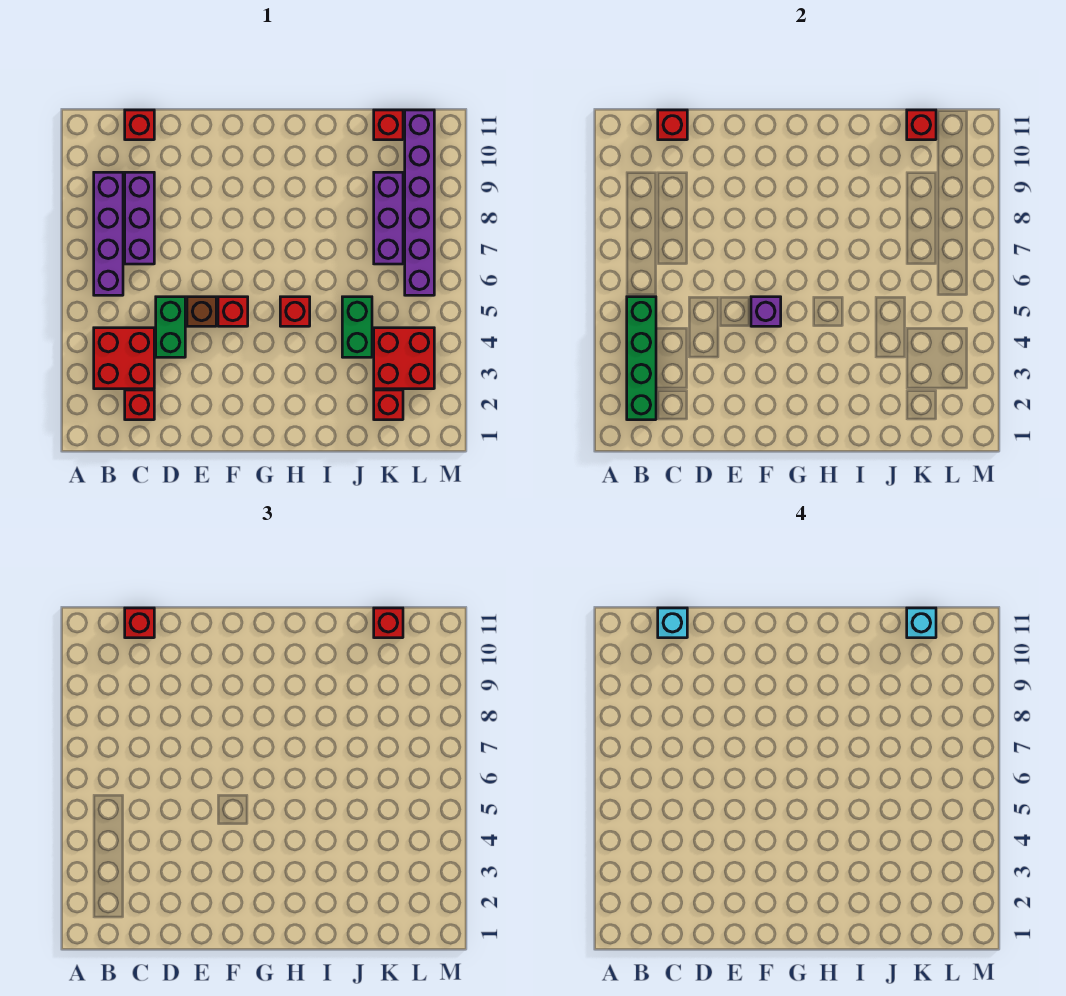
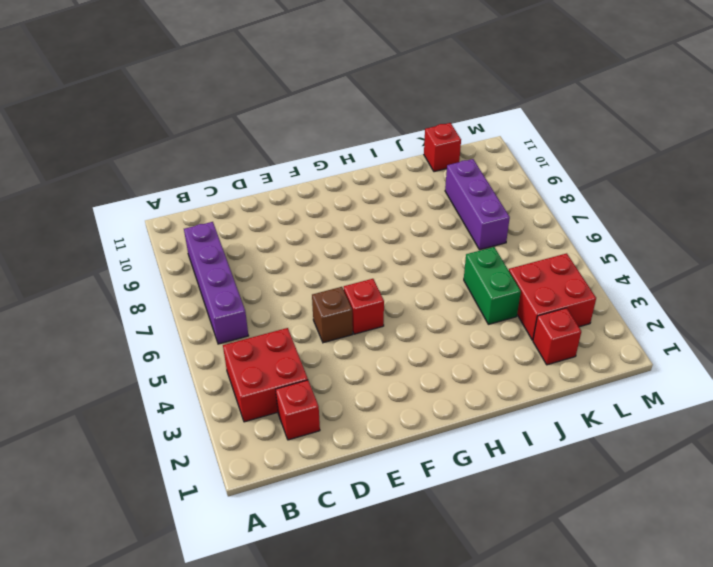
none -> purple brick C7:C9 level 1
none -> red brick C11 level 1
none -> green brick D4:D5 level 1

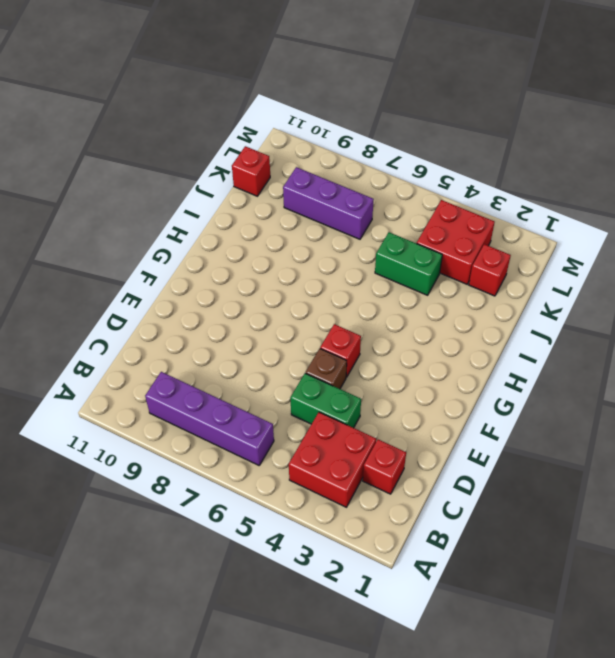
none -> purple brick C7:C9 level 1
none -> red brick C11 level 1
none -> red brick H5 level 1

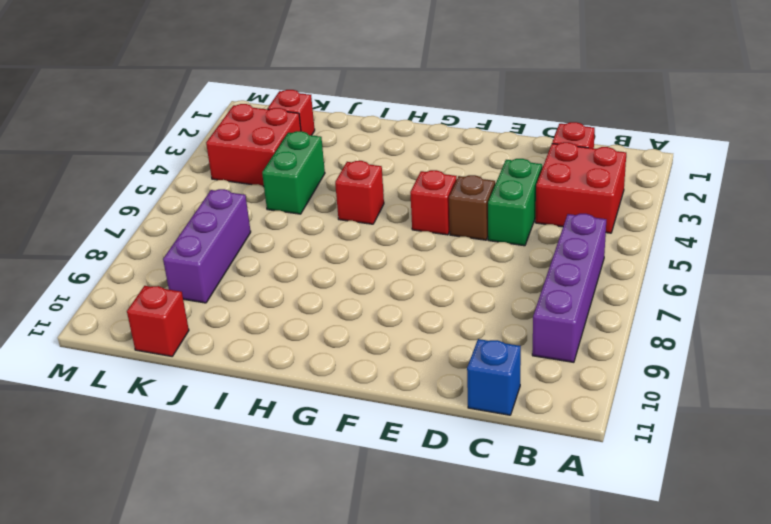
blue brick C11 level 1 -> red brick C11 level 1
none -> purple brick C7:C9 level 1
none -> purple brick L6:L11 level 1
none -> green brick B2:B5 level 2

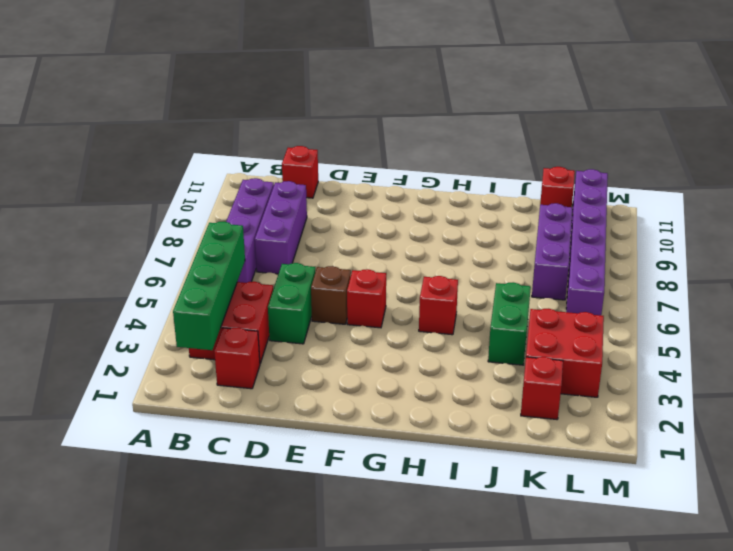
none -> red brick C11 level 2
none -> purple brick F5 level 2
none -> red brick K11 level 2

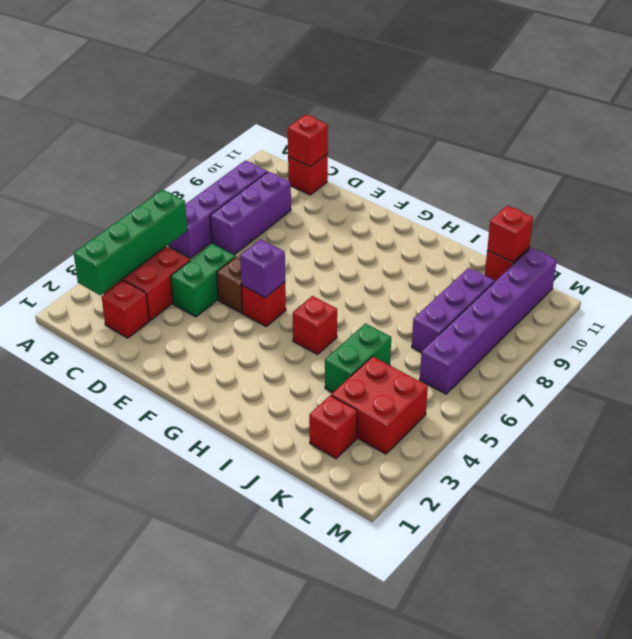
none -> red brick C11 level 3
none -> red brick K11 level 3
none -> cyan brick C11 level 4

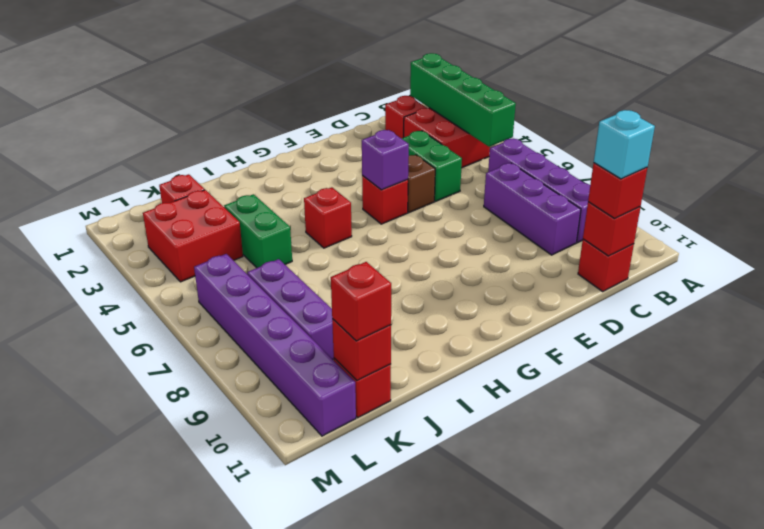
none -> cyan brick K11 level 4

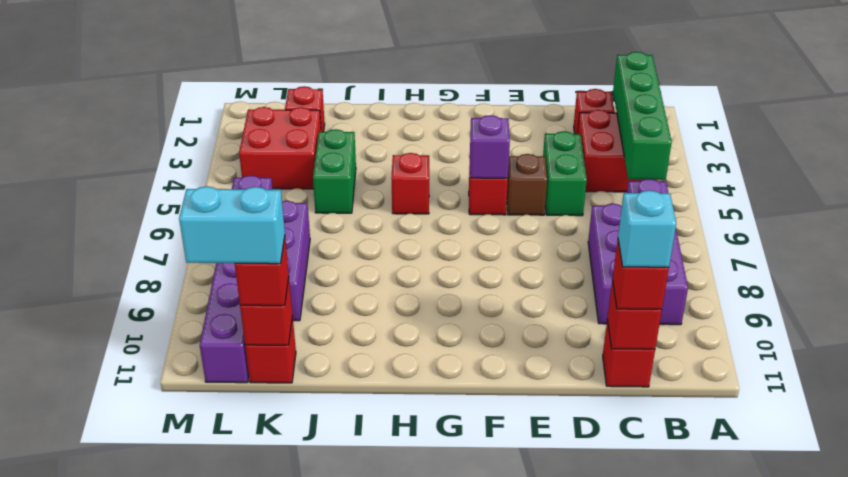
cyan brick K11:L11 level 4 -> cyan brick K11 level 4

